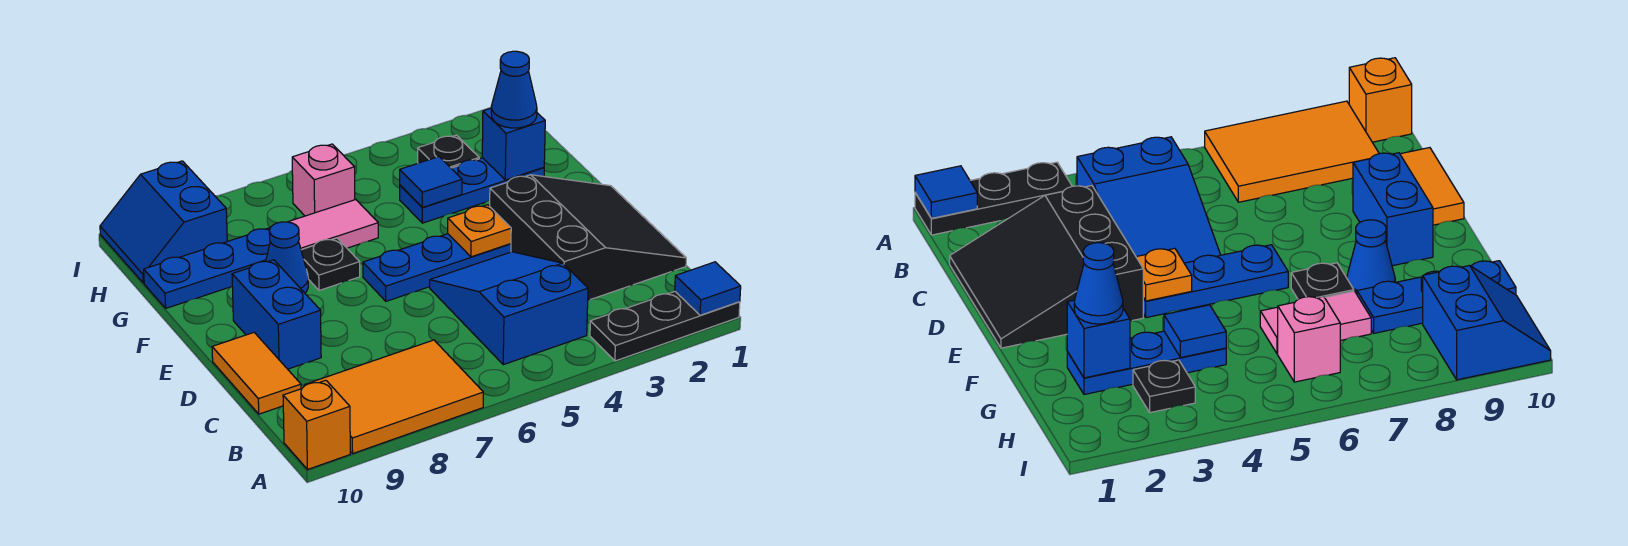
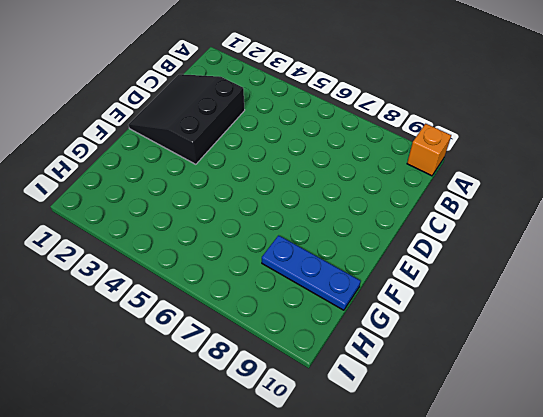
none -> black plate A1:A3 level 1
none -> orange tile A7:B9 level 1
none -> blue slope B4:D5 level 1 top B

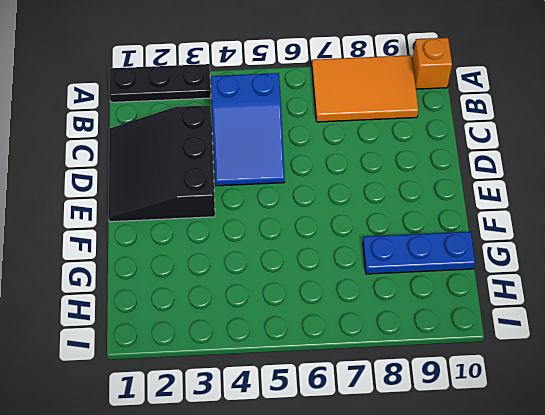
none -> orange tile C10:D10 level 1
none -> blue brick D9:E9 level 1
none -> blue plate E4:E6 level 1

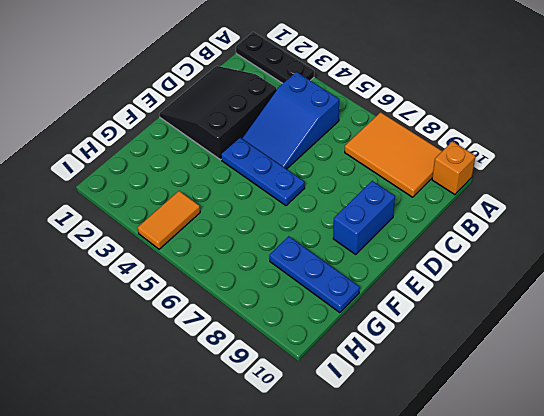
orange tile H4:I4 level 1 -> orange tile C10:D10 level 1
none -> black plate F7 level 1
none -> blue cone F8 level 1
none -> blue plate G2:G4 level 1

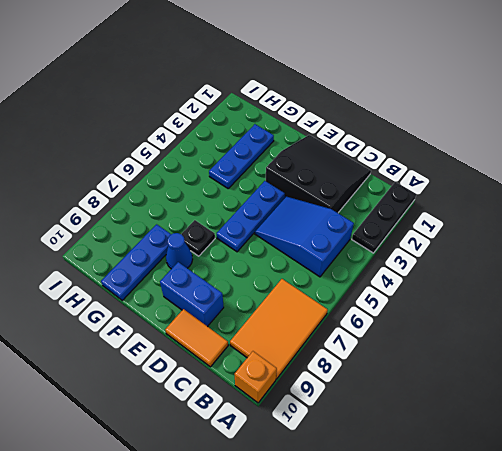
none -> pink tile G6:G7 level 1
none -> black plate H3 level 1
none -> pink brick H6 level 1

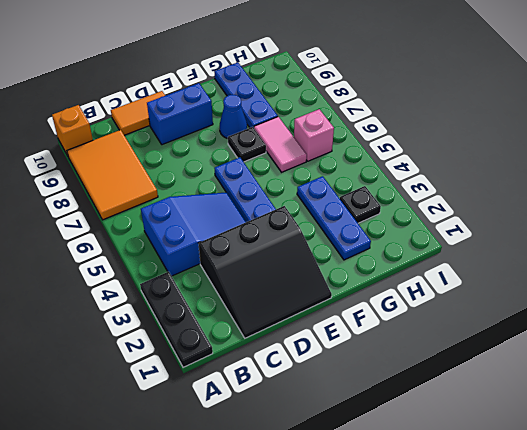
none -> blue slope H9:I10 level 1 top 9
none -> blue tile A1 level 2
none -> orange plate E4 level 2

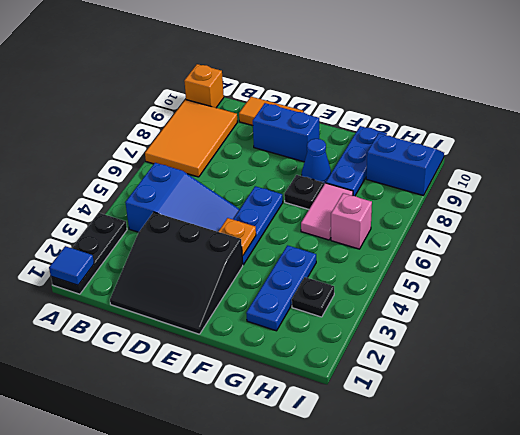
none -> blue brick G2 level 2
none -> blue tile G4 level 2
none -> blue cone G2 level 3

